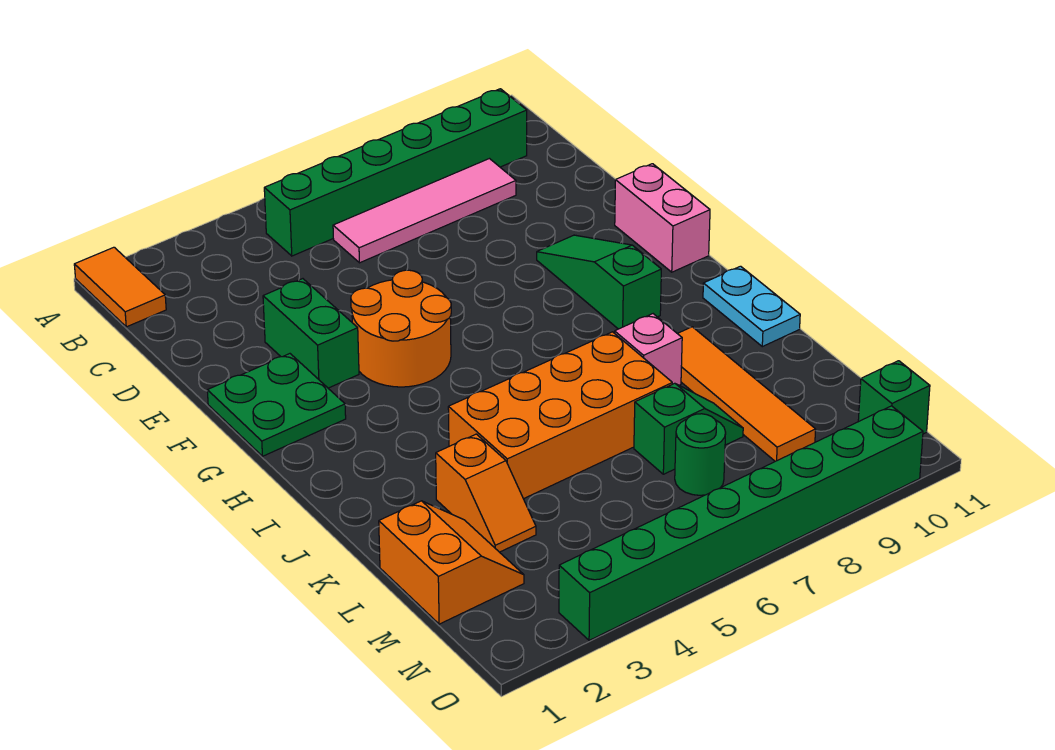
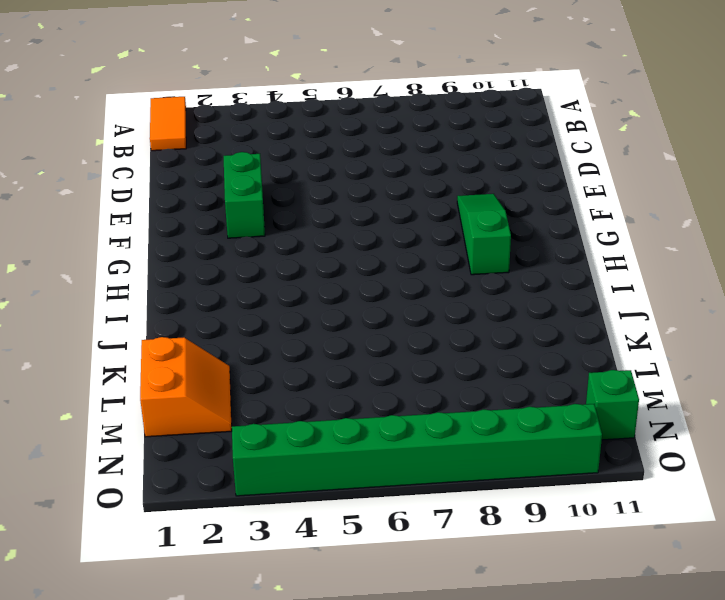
none -> green brick B5:B10 level 1
none -> pink tile C6:C9 level 1
none -> green plate F1:G2 level 1

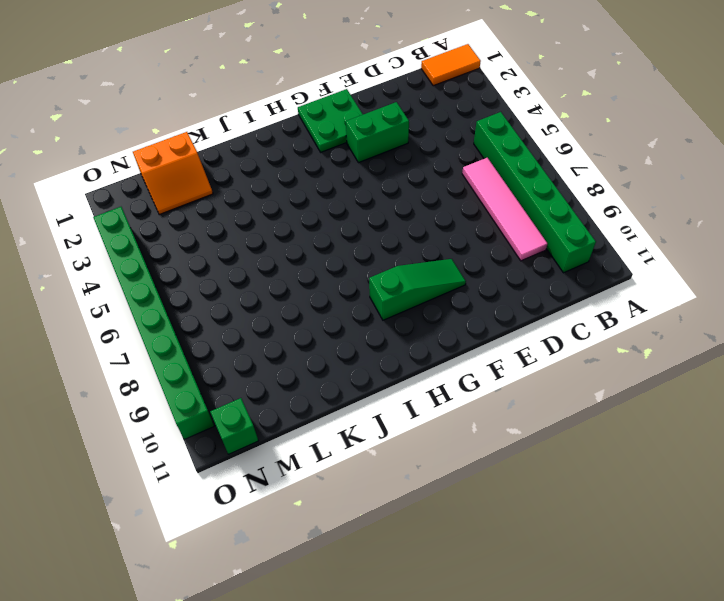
none -> orange round brick F4:G5 level 1
none -> pink brick F11:G11 level 1
none -> cyan plate I11:J11 level 1

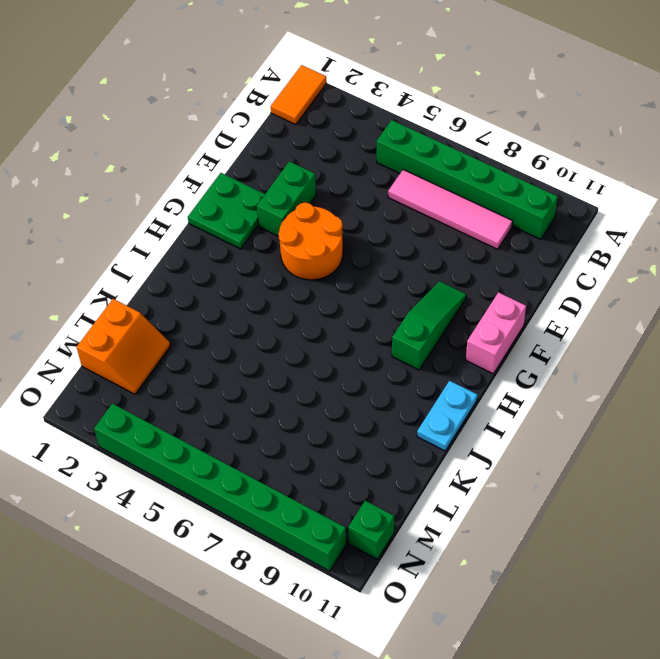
none -> orange brick J4:K7 level 1
none -> pink brick J8 level 1
none -> orange tile J9:M9 level 1

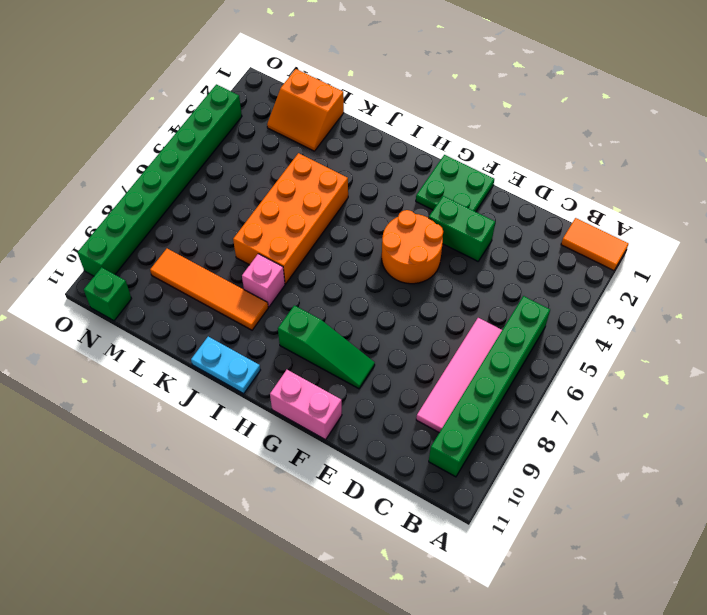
none -> orange slope K3:L3 level 1 top K
none -> green slope L7:L8 level 1 top 7
none -> green round brick M7 level 1

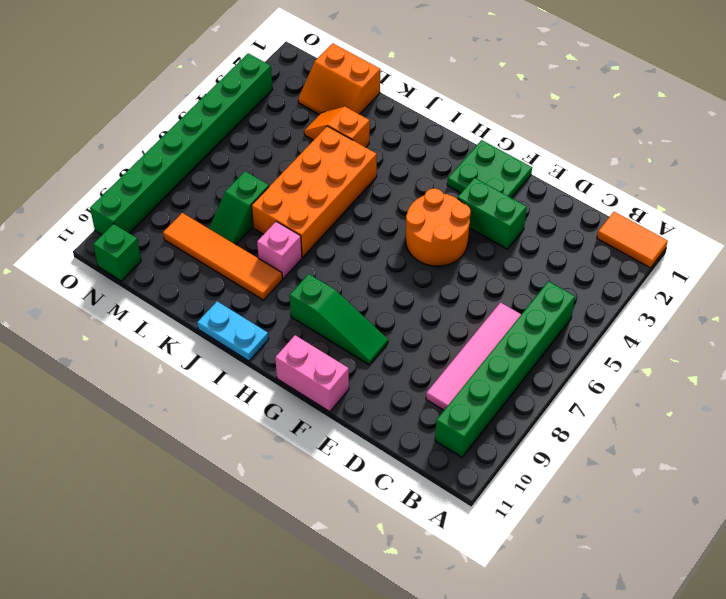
none -> green round brick M7 level 1

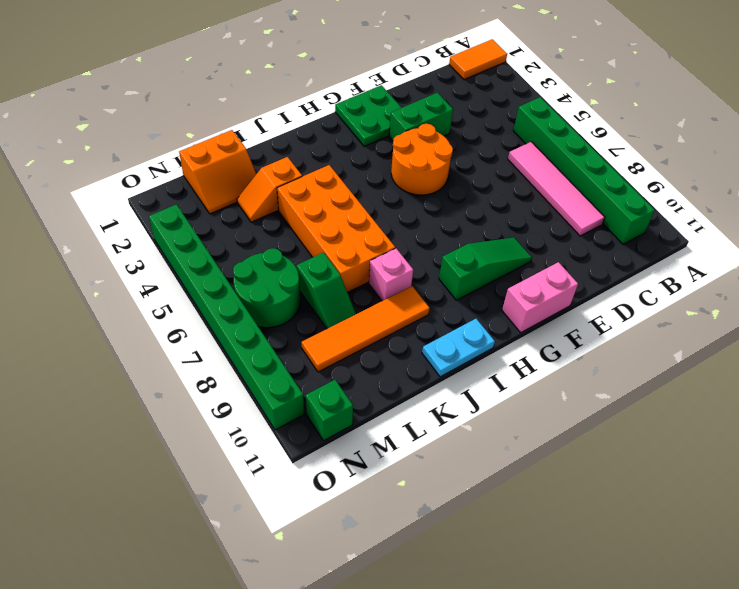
green round brick M6:N7 level 1 -> green round brick M7 level 1

